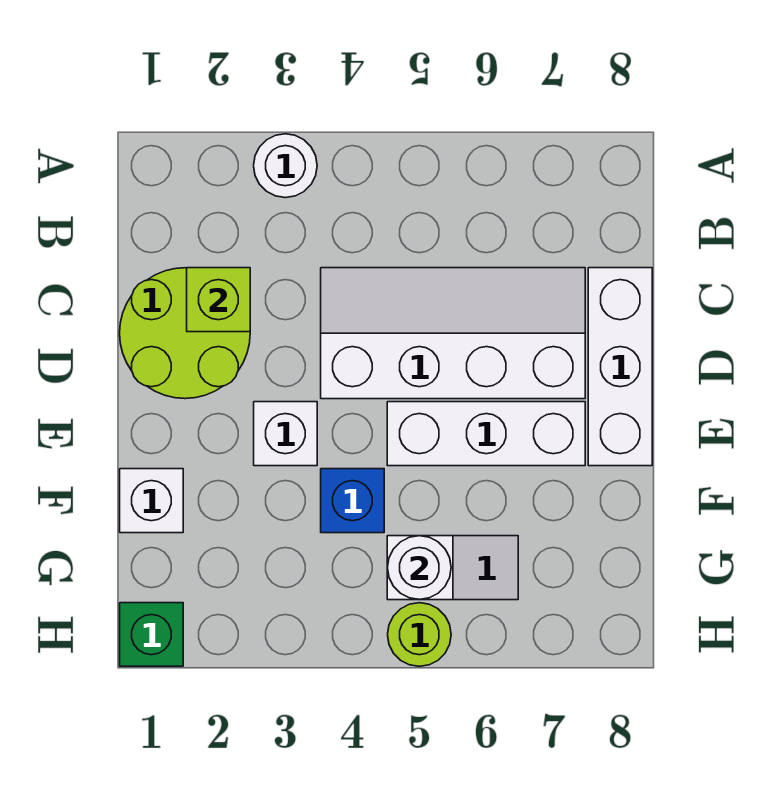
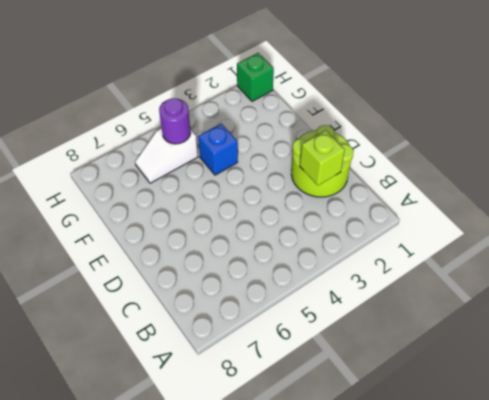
purple round brick G5 level 2 -> white round brick G5 level 2
none -> white round brick A3 level 1
none -> white slope C4:D7 level 1 top D
none -> white brick C8:E8 level 1

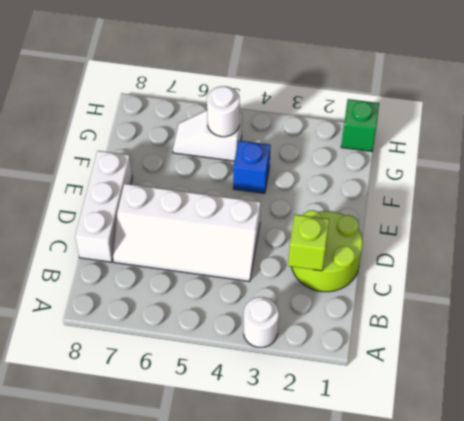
none -> white brick E3 level 1
none -> white brick E5:E7 level 1
none -> white brick F1 level 1

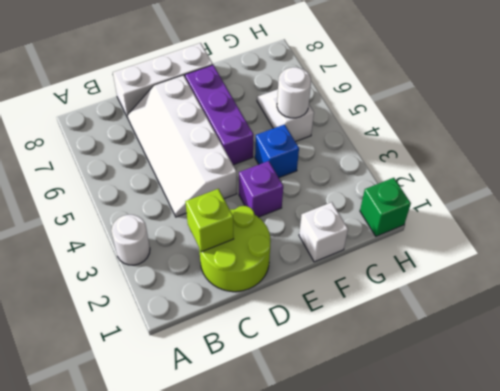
purple brick E3 level 1 -> white brick E3 level 1
purple brick E5:E7 level 1 -> white brick E5:E7 level 1
none -> lime round brick H5 level 1

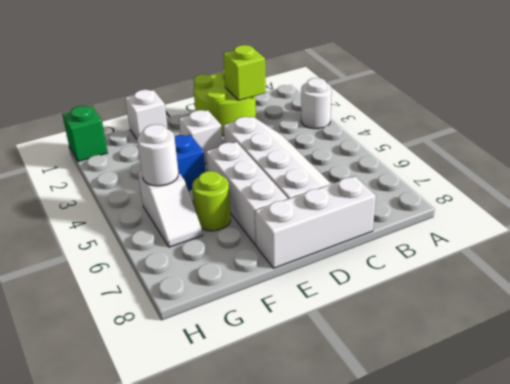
lime round brick F6 level 1 -> lime round brick H5 level 1

